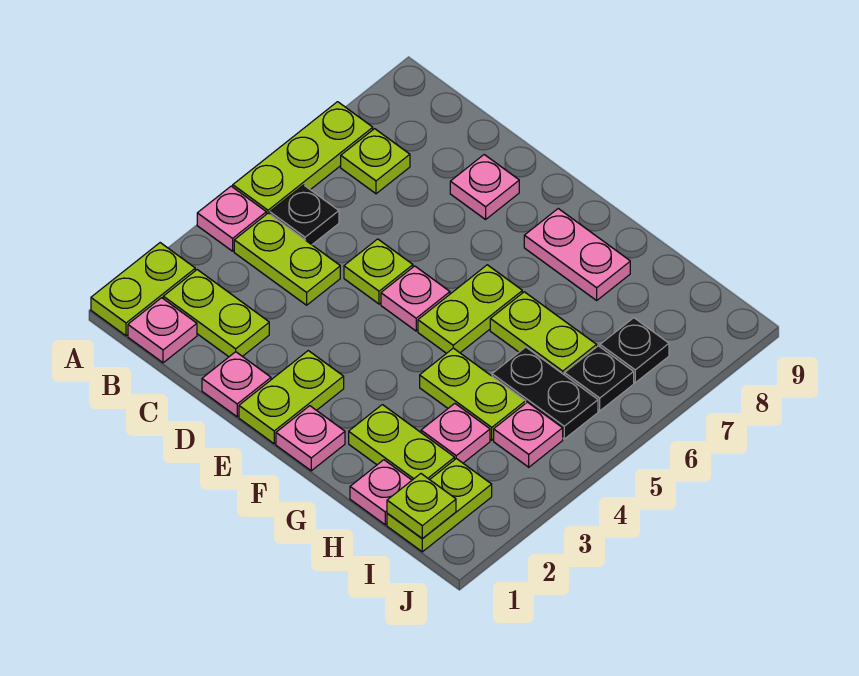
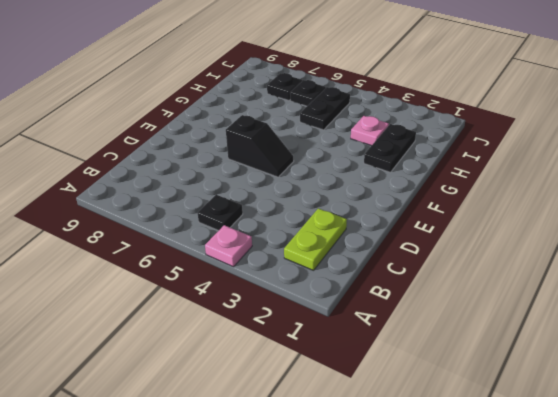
black slope E5:E6 level 1 top 6 -> pink plate E5 level 1
black plate G2:H2 level 1 -> lime plate G2:H2 level 1
none -> lime plate A1:A2 level 1
none -> lime plate A5:A7 level 1
none -> pink plate B1 level 1

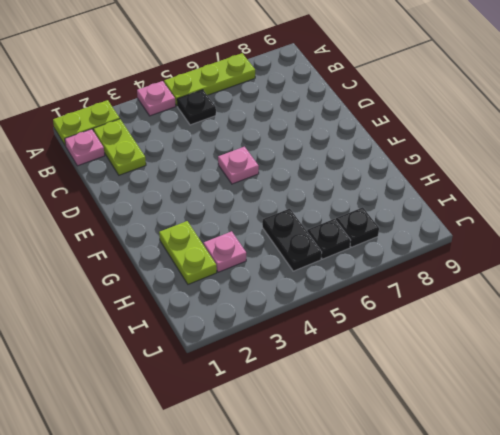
none -> lime plate B4:C4 level 1
none -> lime plate B7 level 1
none -> pink plate D1 level 1

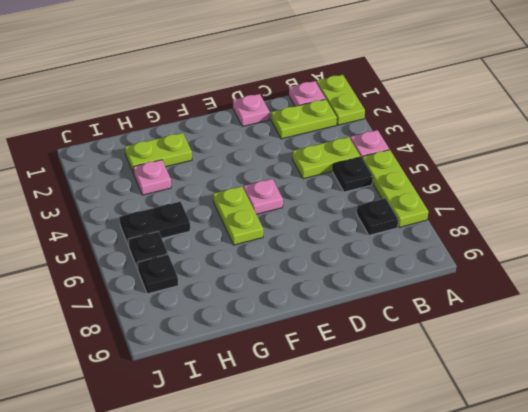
black plate B7 level 1 -> lime plate B7 level 1
none -> lime plate D5 level 1
none -> pink plate D8 level 1
none -> lime plate E1:E2 level 1

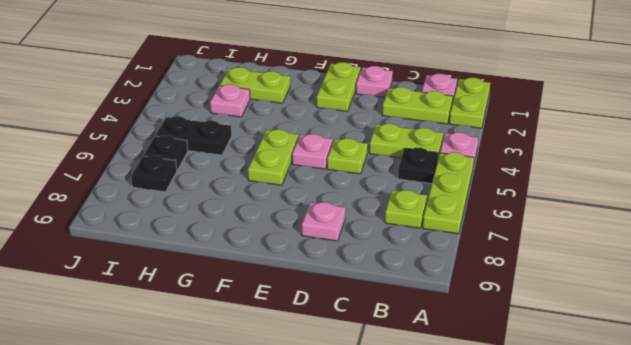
none -> pink plate F1 level 1
none -> pink plate F8:G8 level 1
none -> lime plate G4:H4 level 1

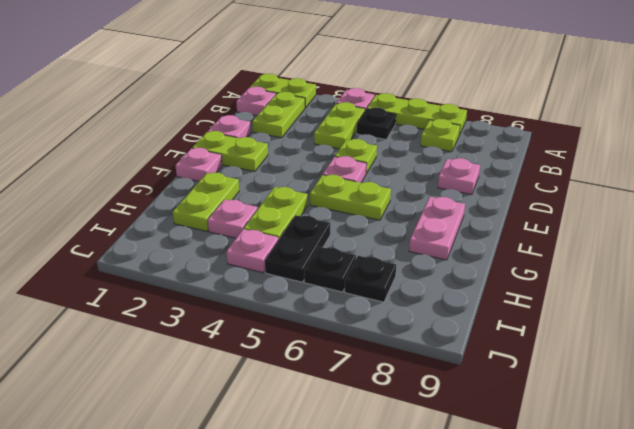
none -> lime plate G6:H6 level 1
none -> pink plate H1 level 1
none -> lime plate I1:I2 level 1

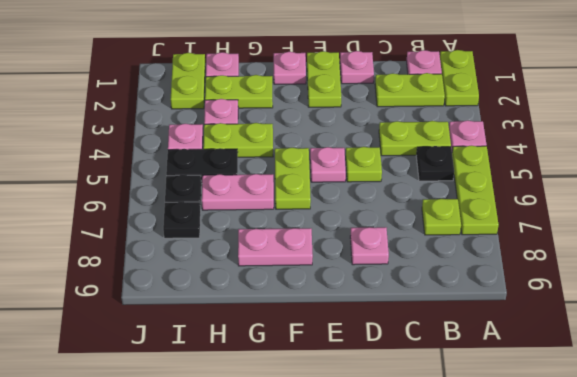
pink plate G6:H6 level 1 -> lime plate G6:H6 level 1
none -> lime plate I1 level 2

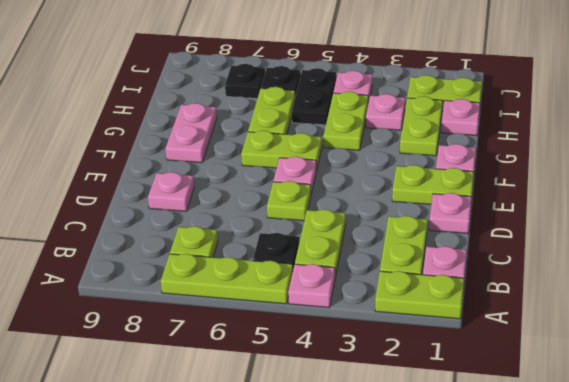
none -> lime plate I1 level 2

